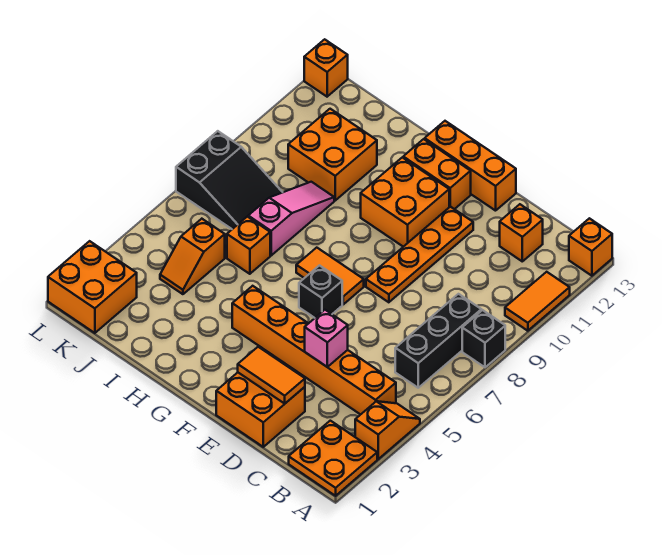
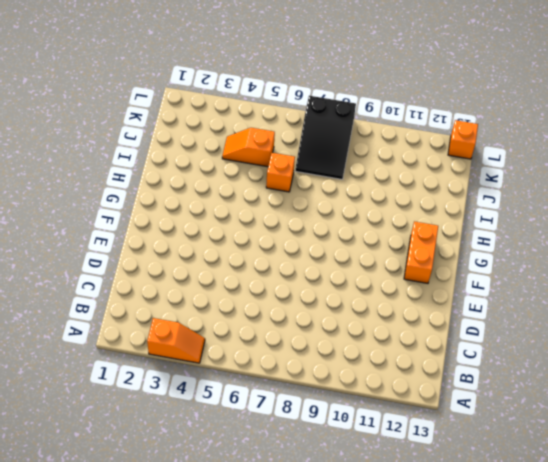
none -> orange plate A1:B2 level 1
none -> black brick A8 level 1
none -> orange tile A10:A11 level 1

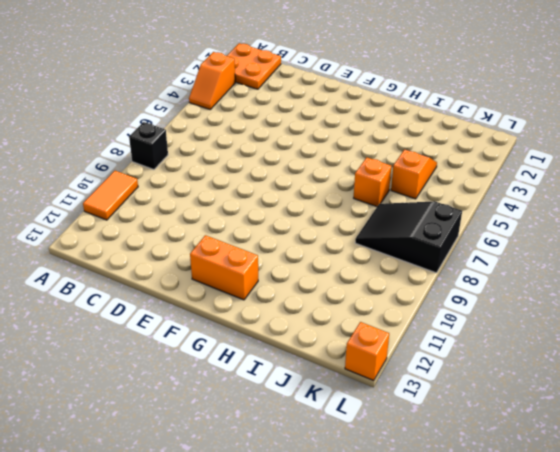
none -> orange brick A13 level 1
none -> orange brick B4:G4 level 1
none -> black brick B6:B8 level 1

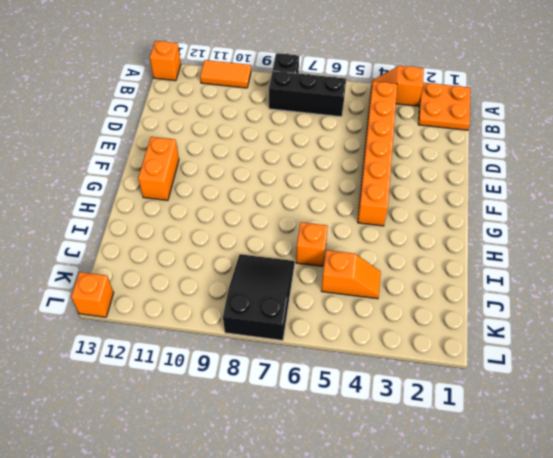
none -> orange brick C12 level 1
none -> orange brick D1:E2 level 1
none -> orange plate E8:E11 level 1

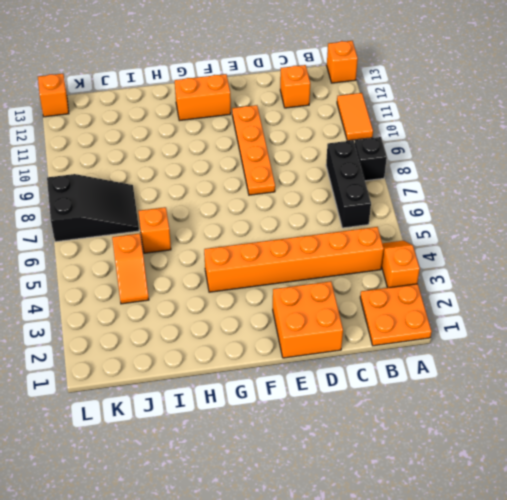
none -> orange brick E13:G13 level 1
none -> black brick F6 level 1
none -> orange tile F7:G7 level 1

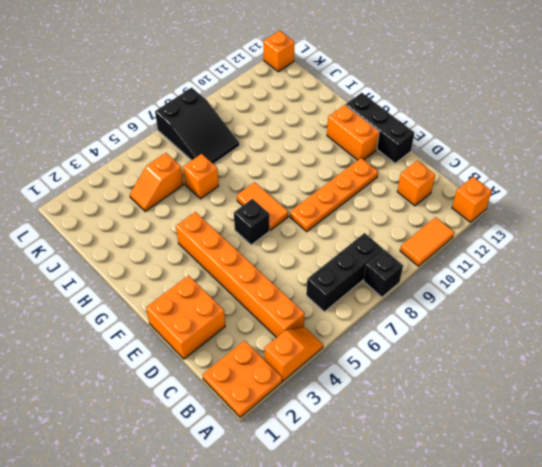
black brick E13:G13 level 1 -> orange brick E13:G13 level 1
none -> orange brick F10:G11 level 1
none -> pink slope I7:I9 level 1 top 7
none -> orange brick I10:J11 level 1

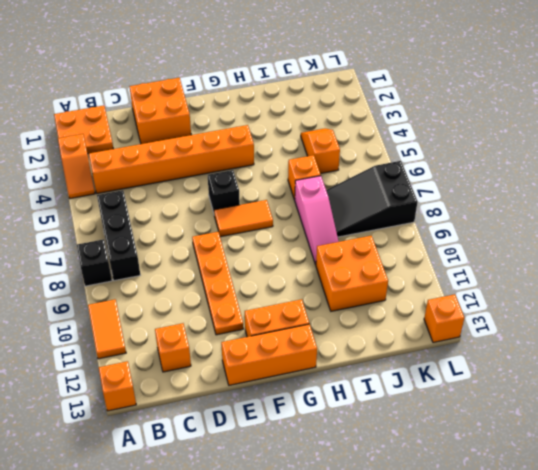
none -> orange brick F10:G11 level 1
none -> orange brick K1:L2 level 1
none -> orange tile D2:E2 level 2

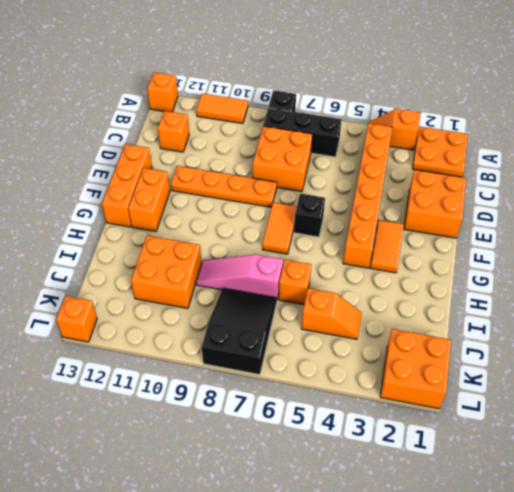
orange brick C7:D8 level 1 -> orange brick F10:G11 level 1
orange tile F3:G3 level 1 -> orange tile D2:E2 level 2
none -> pink brick D4 level 2

